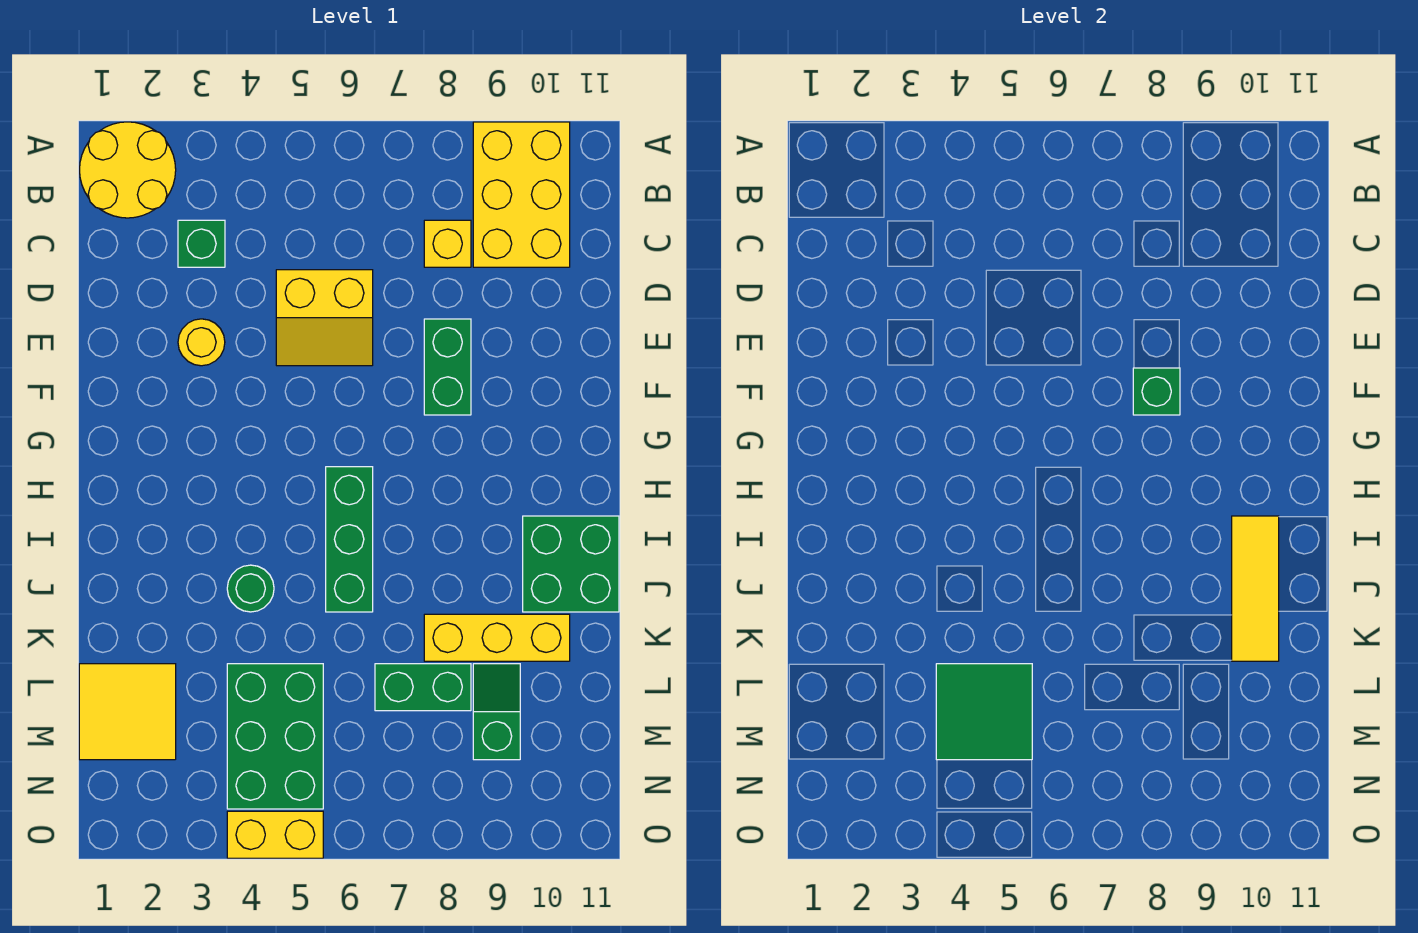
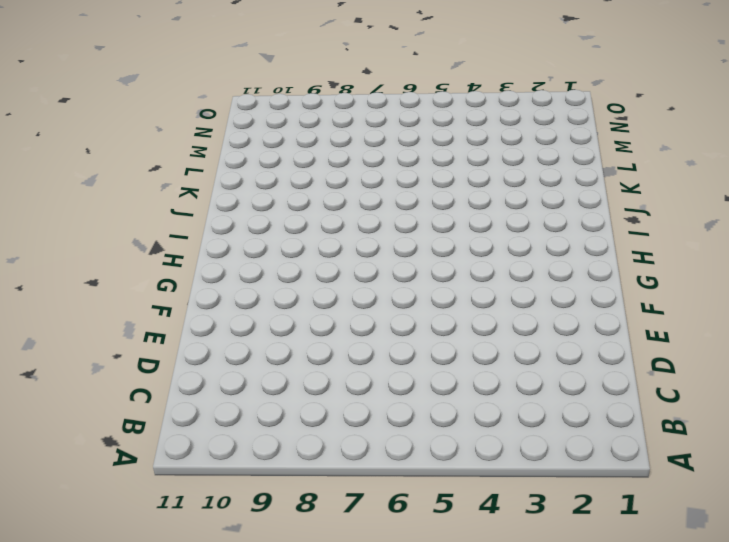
none -> yellow round brick A1:B2 level 1
none -> yellow brick A9:C10 level 1
none -> green brick C3 level 1

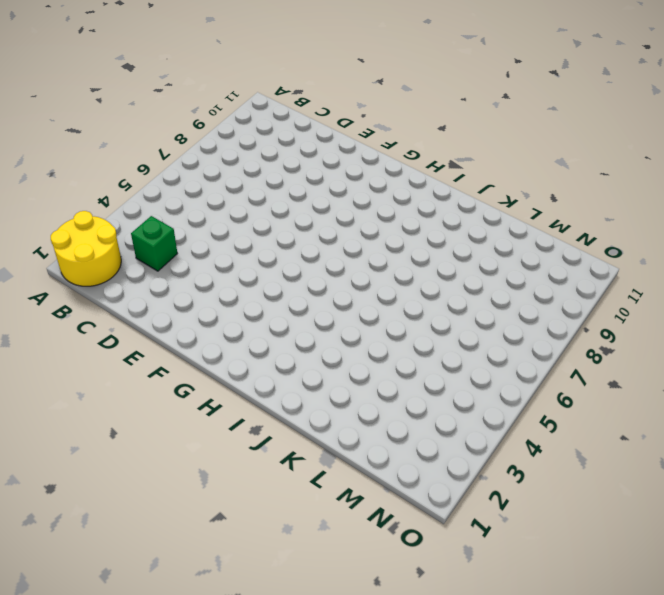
none -> yellow brick A9:C10 level 1
none -> yellow brick C8 level 1
none -> yellow slope D5:E6 level 1 top D

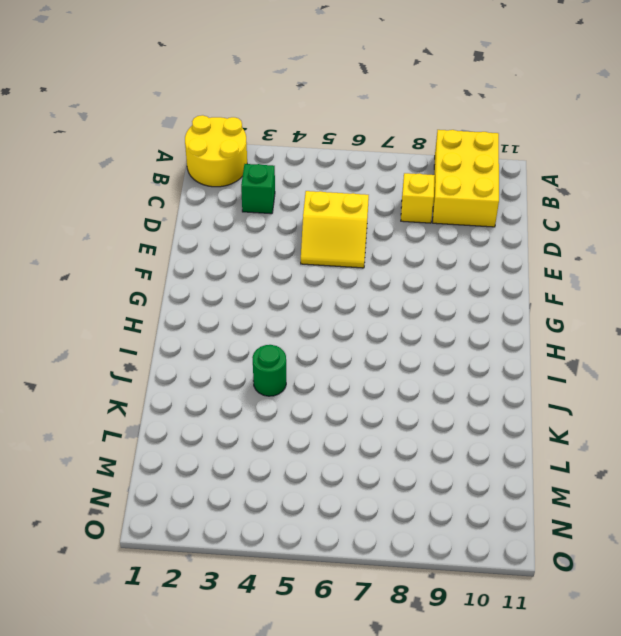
none -> yellow round brick E3 level 1
none -> green brick E8:F8 level 1
none -> green brick H6:J6 level 1

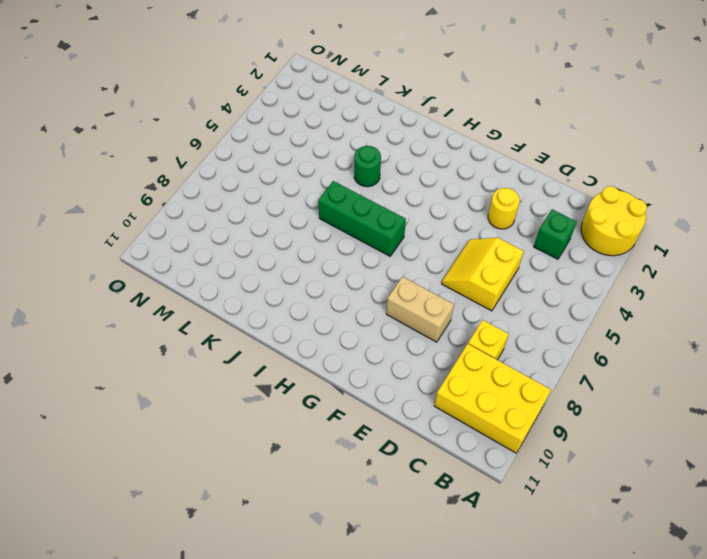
tan brick E8:F8 level 1 -> green brick E8:F8 level 1
none -> green brick I10:J11 level 1
none -> yellow brick K8:K10 level 1
none -> yellow tile L1:M2 level 1

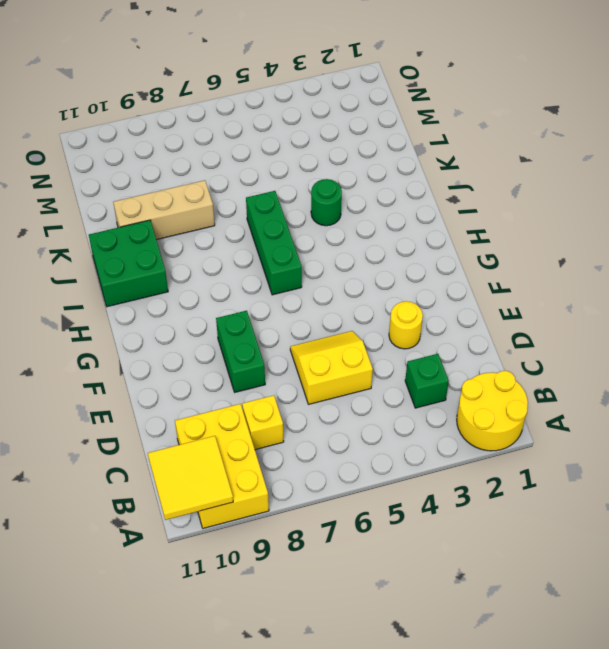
yellow tile A10:B11 level 2 -> yellow tile L1:M2 level 1
tan brick K8:K10 level 1 -> yellow brick K8:K10 level 1
none -> green brick L4:N5 level 1
none -> green brick L7:L8 level 1
none -> green slope L9:M9 level 1 top M

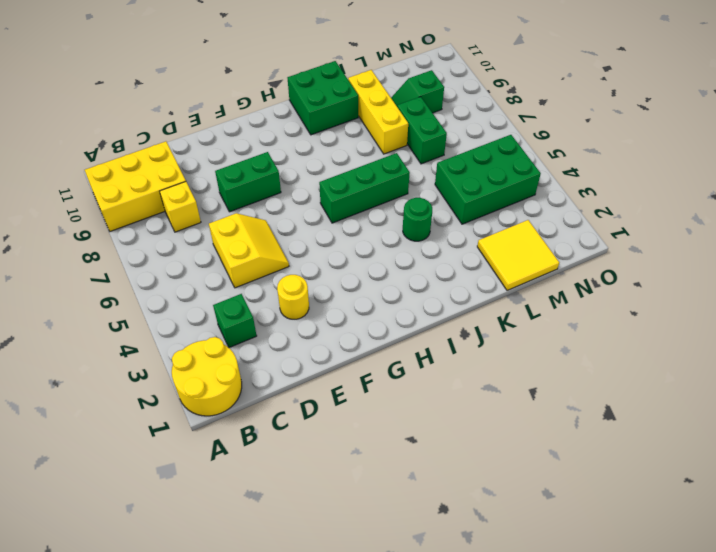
none -> yellow brick O4:O5 level 1
none -> green brick F8 level 2
none -> yellow tile I10:K10 level 2

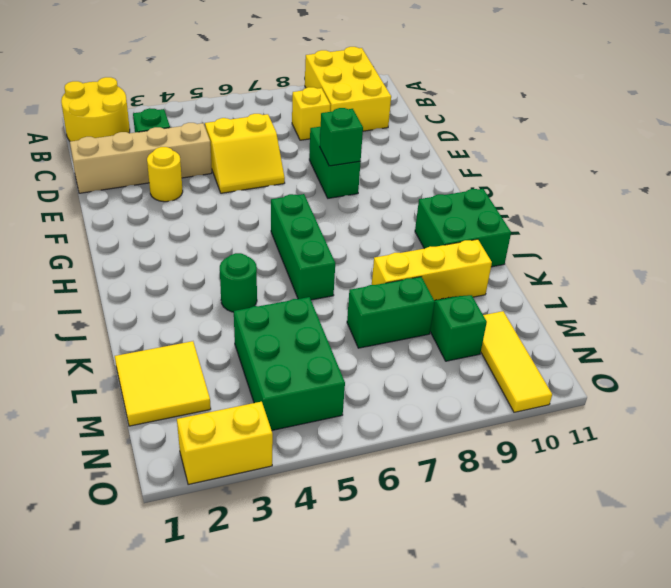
tan brick D1:D4 level 1 -> none
yellow tile M10:O10 level 1 -> yellow tile I10:K10 level 2
yellow brick O2:O3 level 1 -> yellow brick O4:O5 level 1
none -> green tile L4:M5 level 2

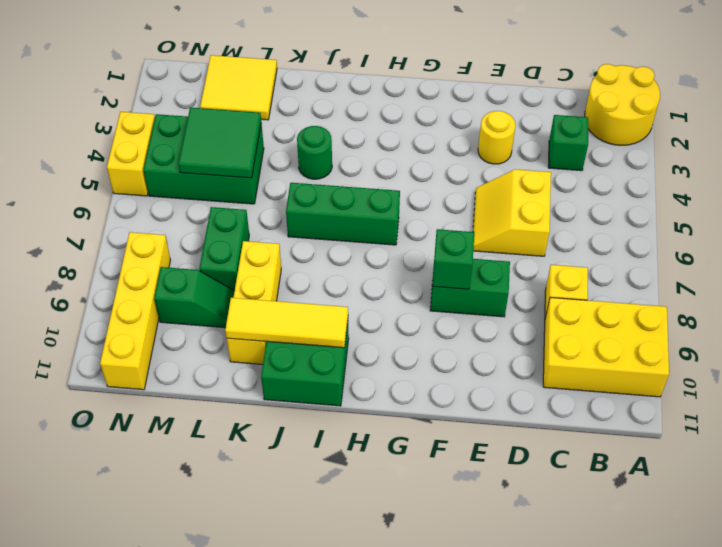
yellow brick N8:N11 level 1 -> none

